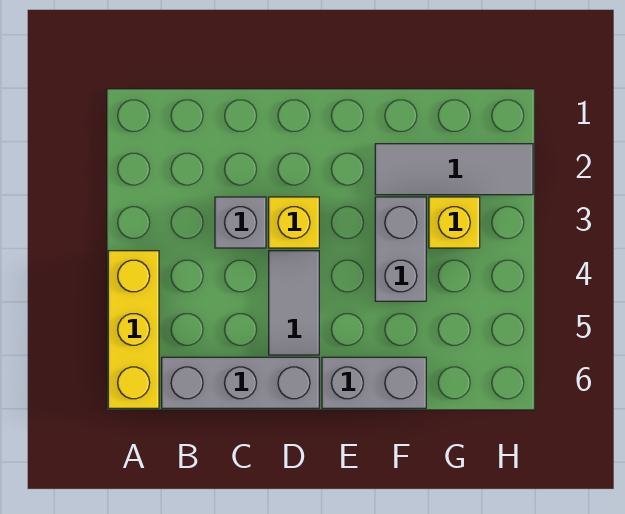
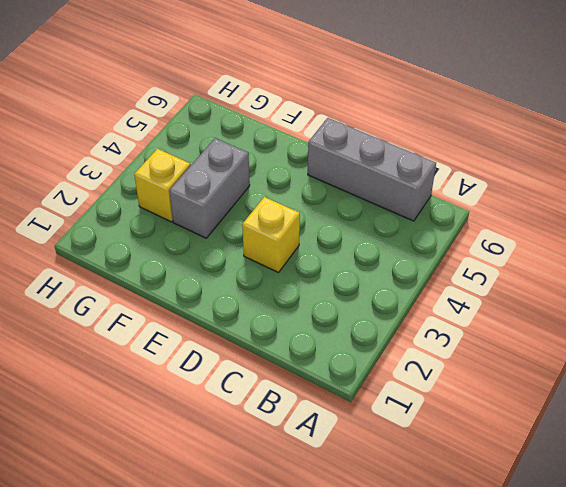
none -> yellow brick A4:A6 level 1
none -> grey brick C3 level 1

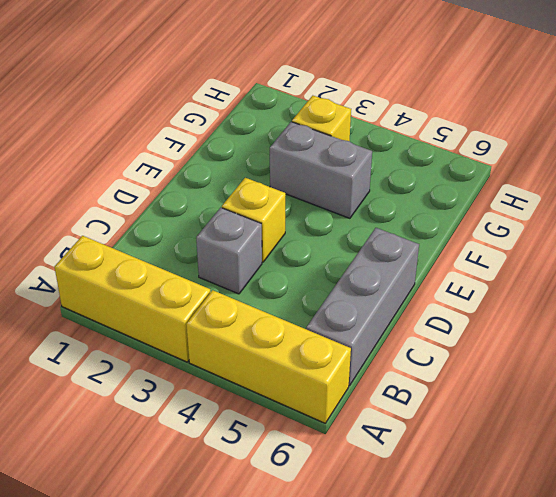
yellow brick A1:A3 level 1 -> none
none -> grey tile D4:D5 level 1
none -> grey brick E6:F6 level 1

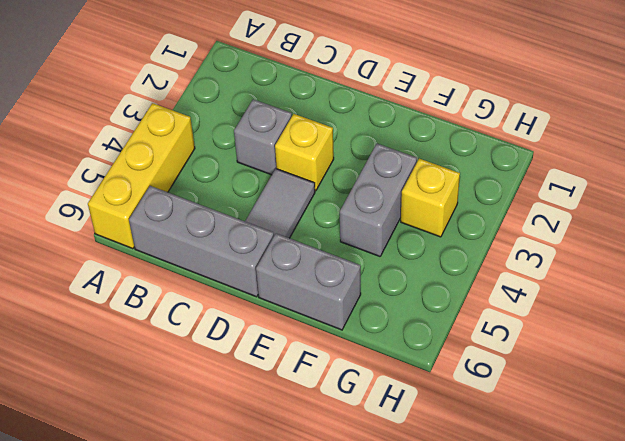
none -> grey tile F2:H2 level 1

